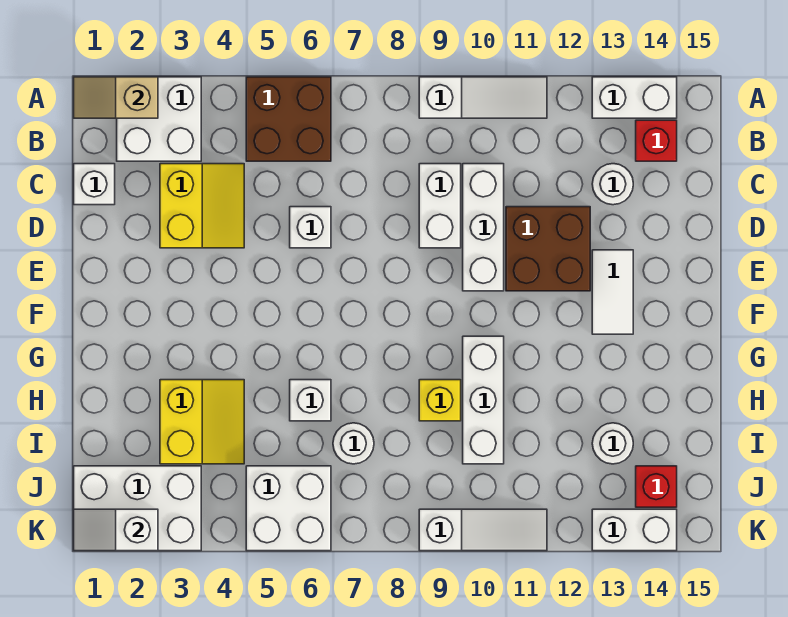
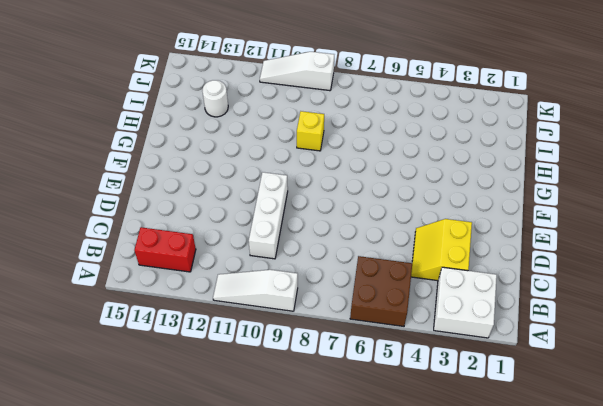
red brick B13:B14 level 1 -> red brick B14 level 1
none -> white brick A13:A14 level 1
none -> white brick C1 level 1
none -> white brick C9:D9 level 1

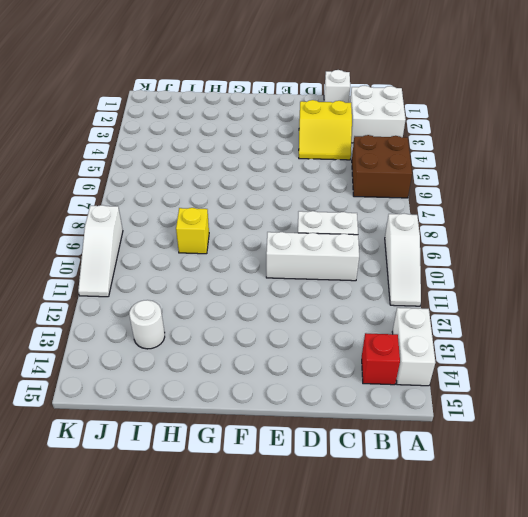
none -> white round brick C13 level 1
none -> white brick D6 level 1
none -> brown brick D11:E12 level 1

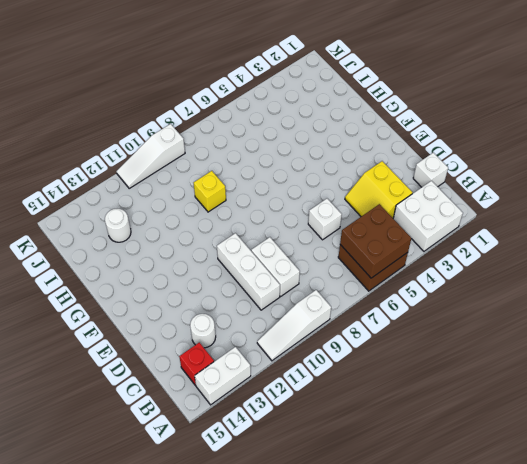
brown brick A5:B6 level 2 -> brown brick D11:E12 level 1
none -> white tile E13:F13 level 1
none -> white brick G10:I10 level 1
none -> yellow slope H3:I4 level 1 top 3

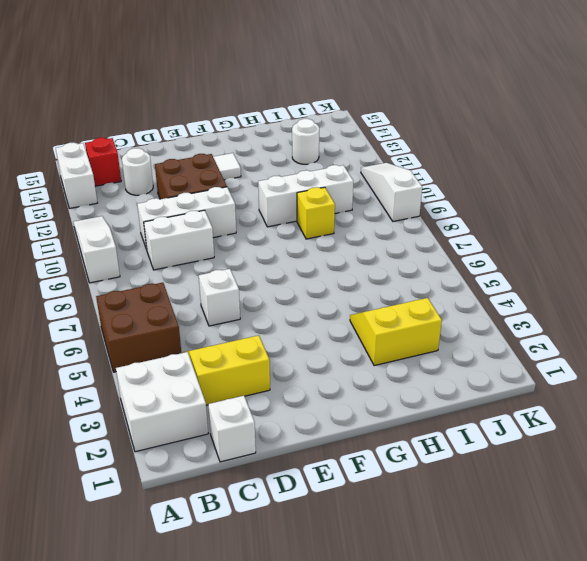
none -> white brick H6 level 1
none -> white round brick I7 level 1
none -> white brick J1:K3 level 1

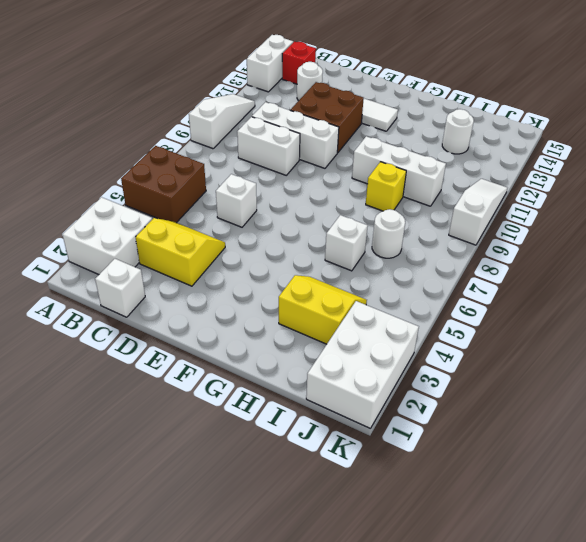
none -> white brick J5:K6 level 1
none -> red brick J14 level 1
none -> white brick K13:K14 level 1

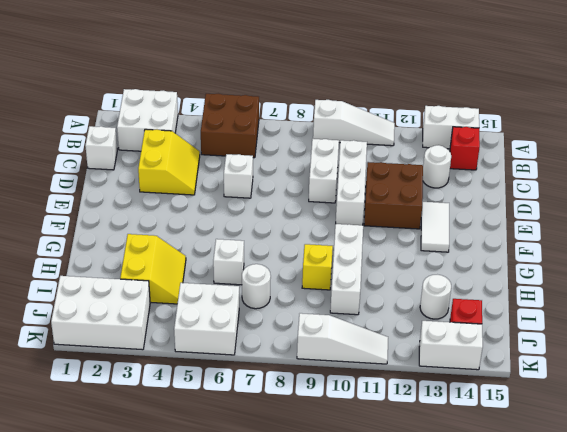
none -> tan slope A1:A2 level 2 top 2
none -> white slope K1:K2 level 2 top 2

